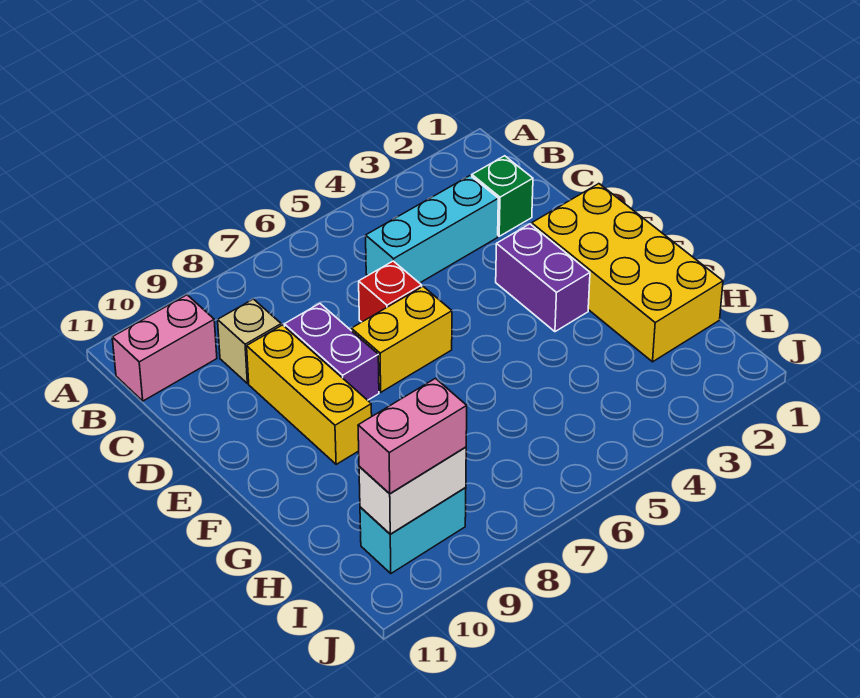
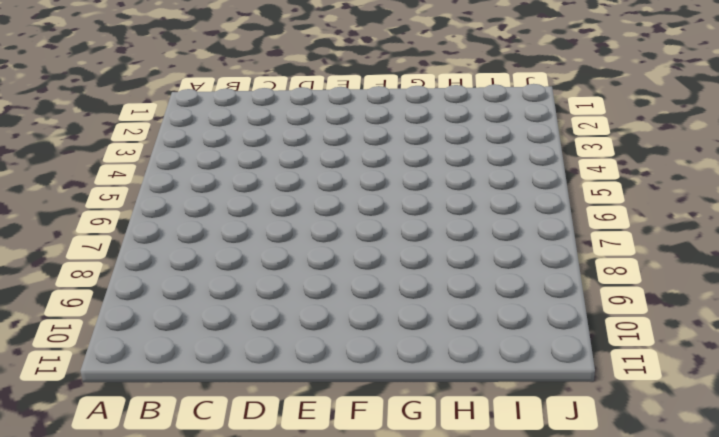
none -> pink brick B10:B11 level 1
none -> green brick C2 level 1
none -> cyan brick C3:C5 level 1

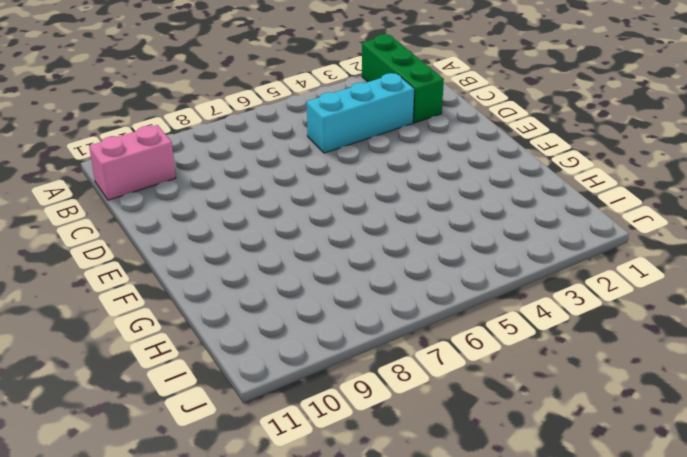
green brick A2:C2 level 1 -> green brick C2 level 1
none -> tan brick C9 level 1
none -> red brick D6 level 1
none -> purple brick D8:E8 level 1

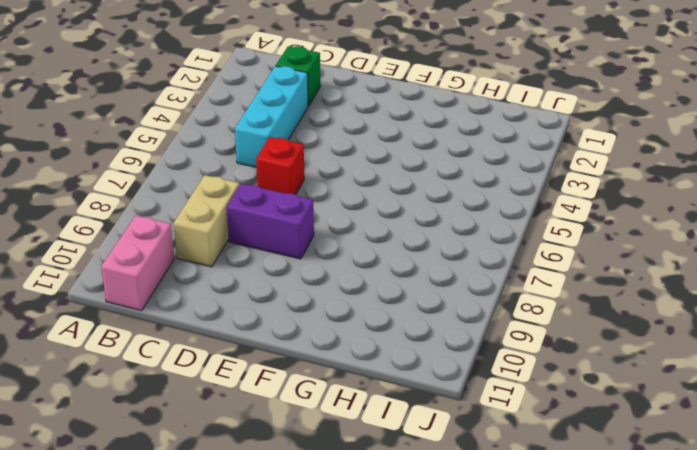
tan brick C8:C9 level 1 -> tan brick C9 level 1
none -> yellow brick D9:F9 level 1
none -> yellow brick E1:H2 level 1
none -> purple brick E3:F3 level 1

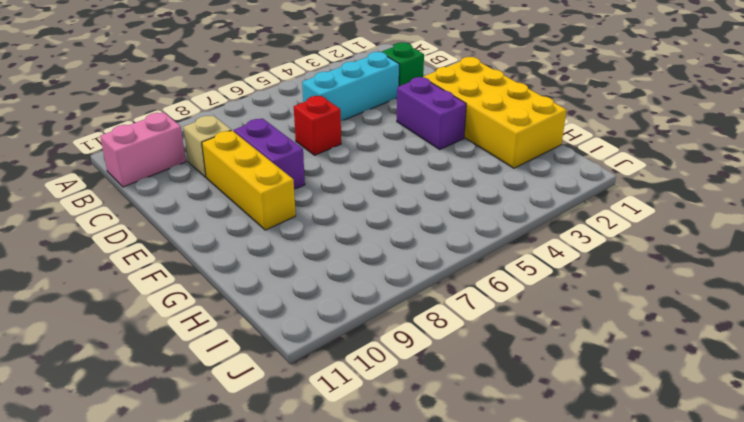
none -> yellow brick E6:E7 level 1
none -> cyan brick I9:I10 level 1
none -> white brick I9:I10 level 2

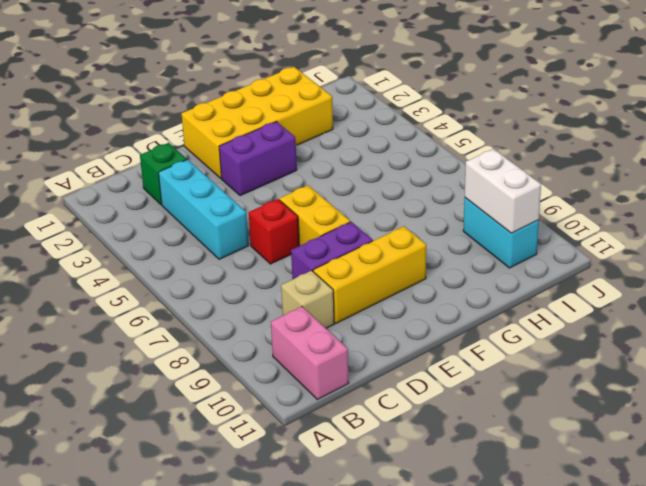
none -> pink brick I9:I10 level 3

